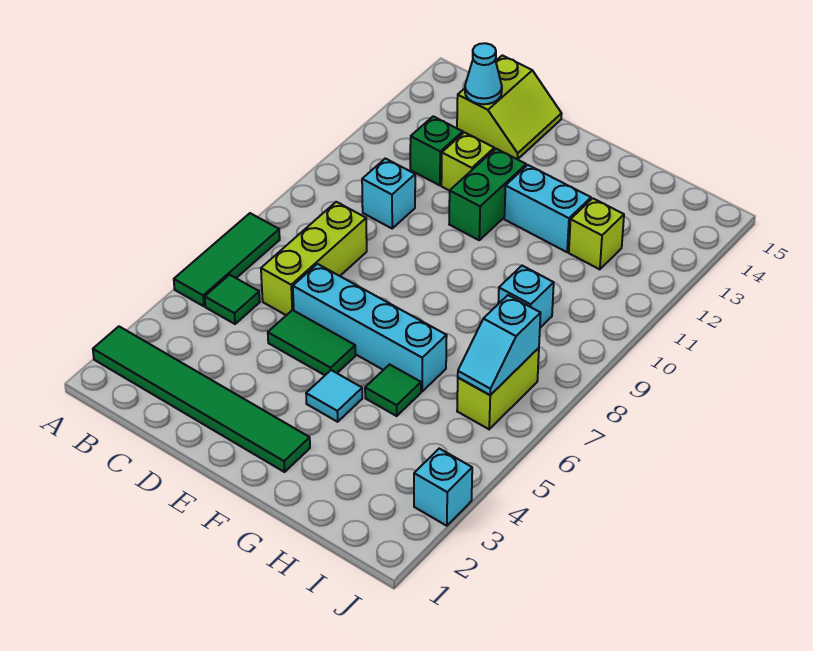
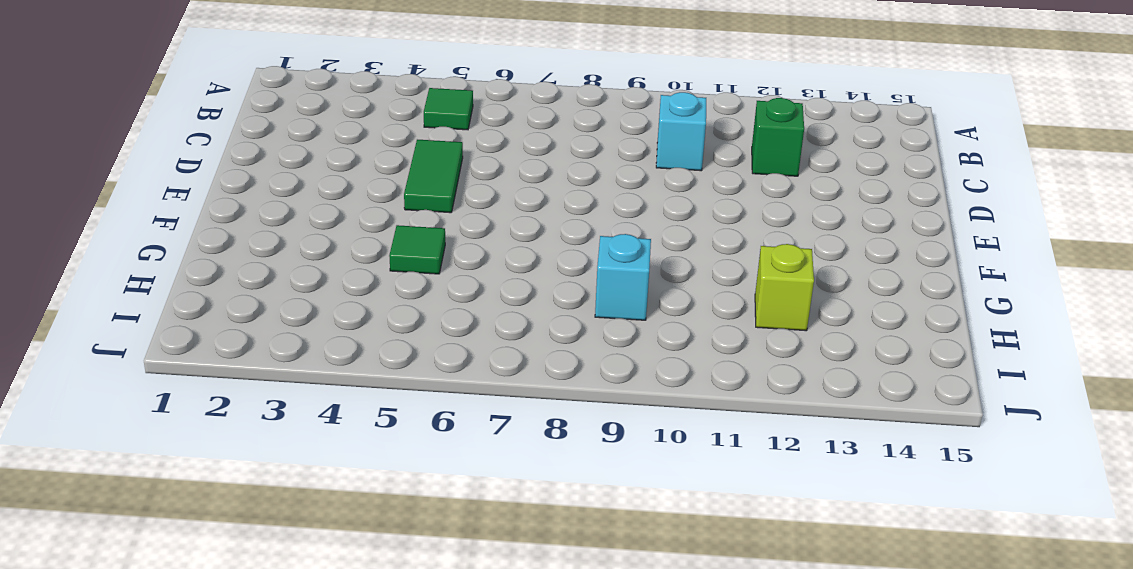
none -> green tile A2:F2 level 1
none -> green tile A5:A7 level 1
none -> lime brick C6:C8 level 1

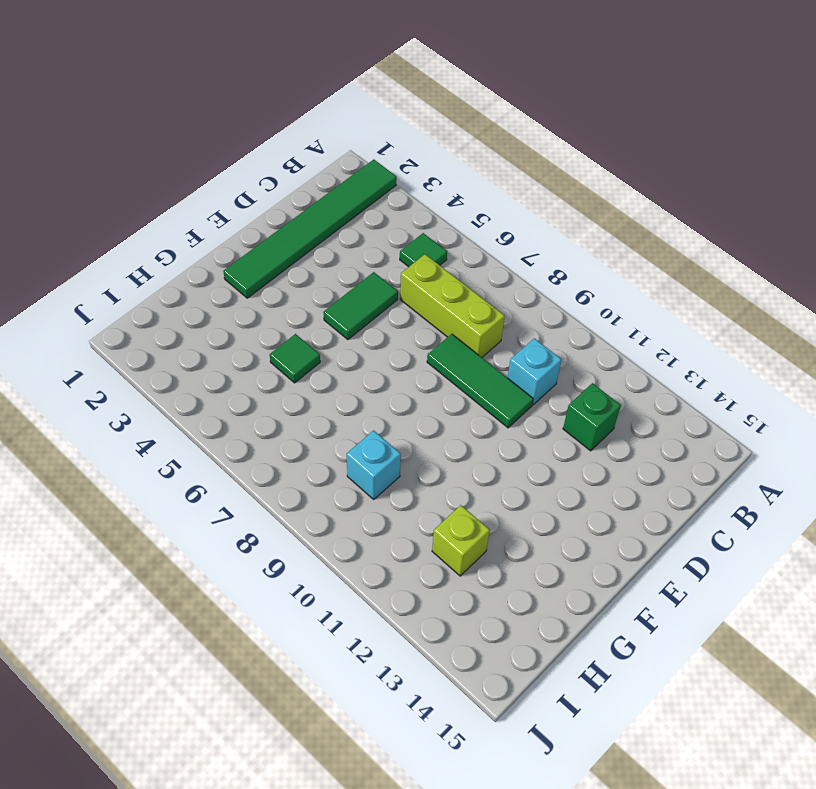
green tile D8:D10 level 1 -> green tile A5:A7 level 1
none -> lime slope C14:D15 level 1 top C
none -> cyan brick D6:G6 level 1
none -> lime brick D12 level 1

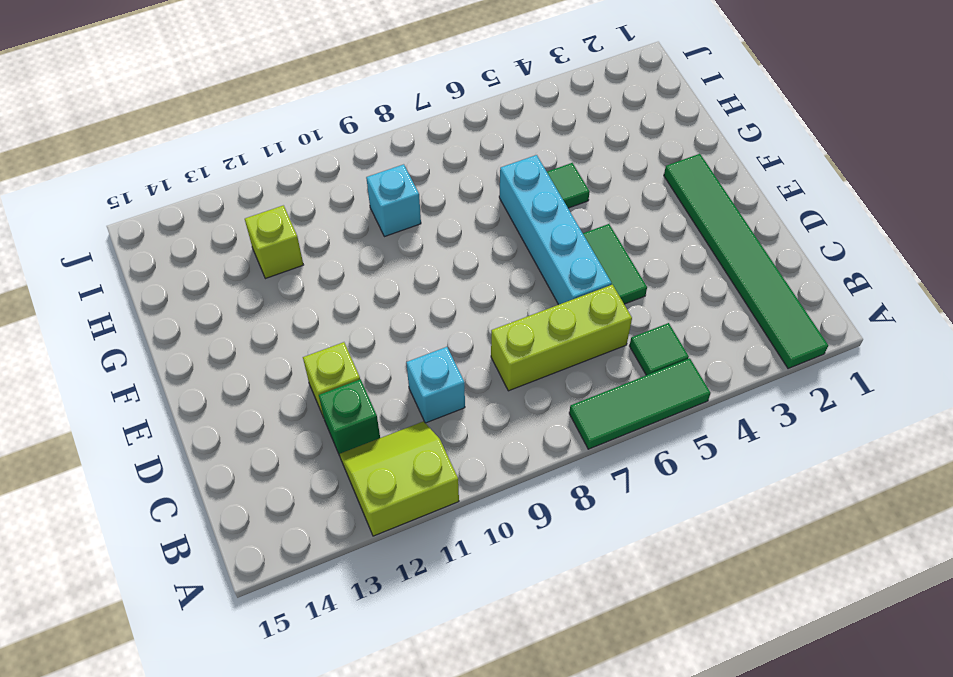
lime slope A11:B12 level 1 top A -> lime slope C14:D15 level 1 top C
none -> green brick E11:E12 level 1
none -> cyan tile F4 level 1
none -> cyan brick F12:G12 level 1

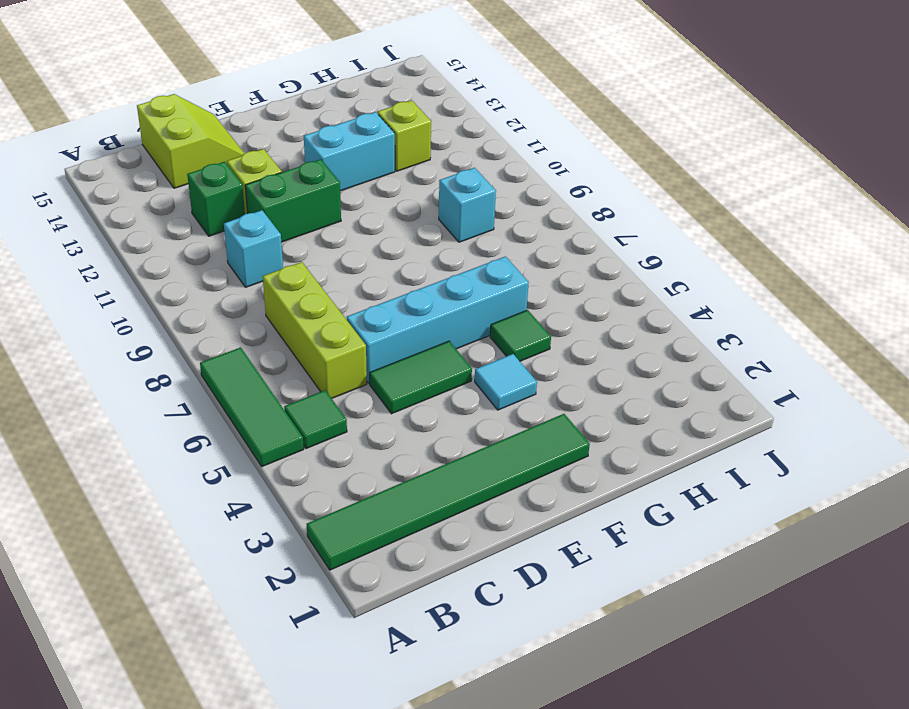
green brick D11:E11 level 1 -> green brick E11:E12 level 1
none -> lime brick I6:I7 level 1
none -> cyan brick J3 level 1
none -> cyan cone C14 level 2

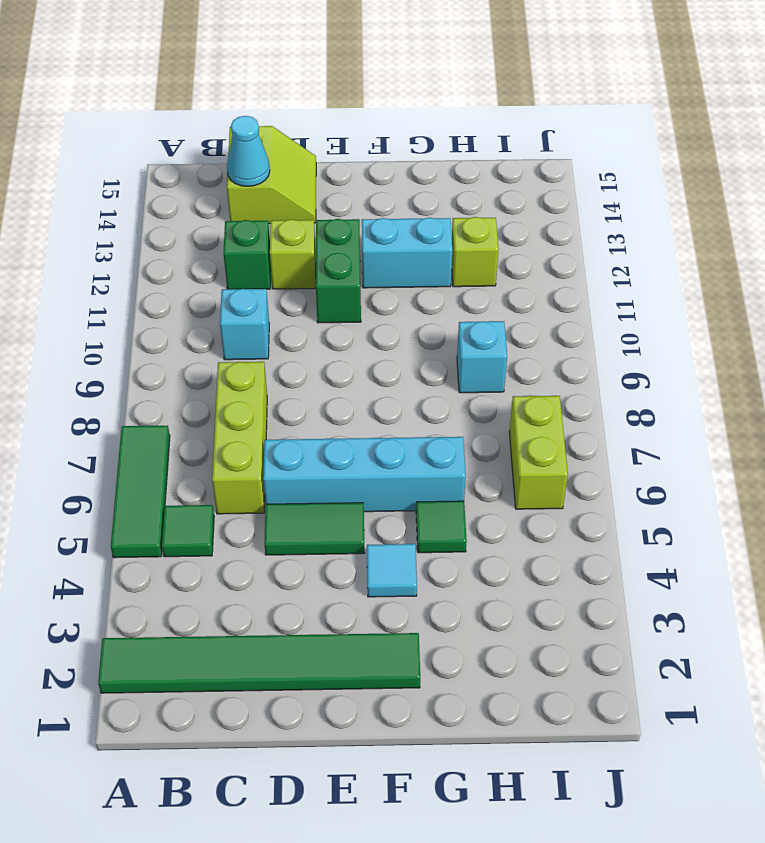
none -> cyan brick J3 level 1
none -> cyan slope I6:I7 level 2 top 7

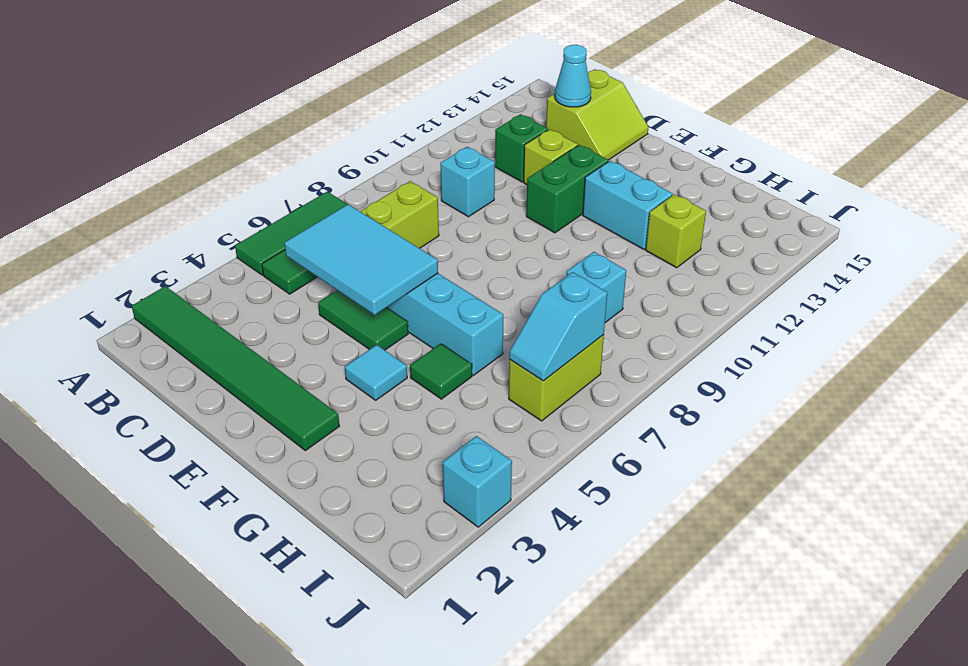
cyan tile C5:E6 level 2 -> none

